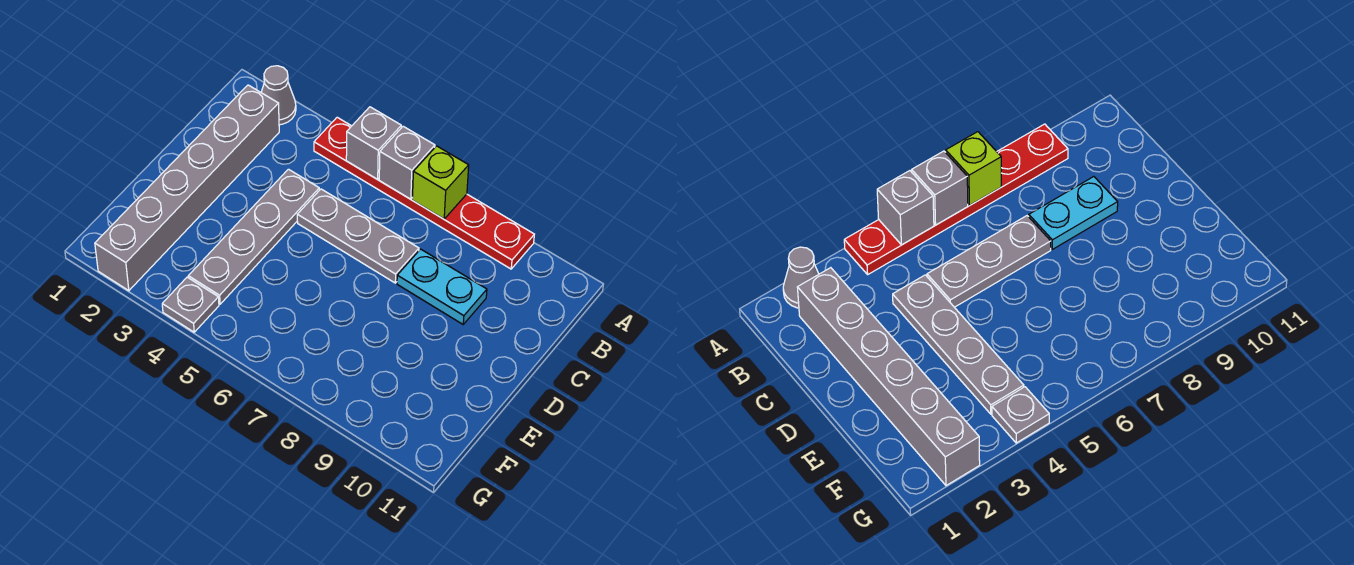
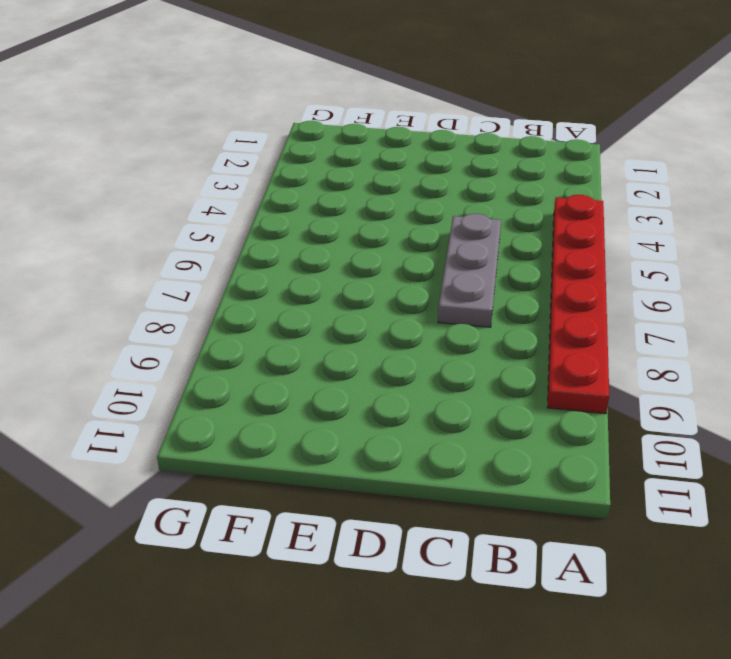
none -> grey cone A2 level 1
none -> grey brick B2:G2 level 1

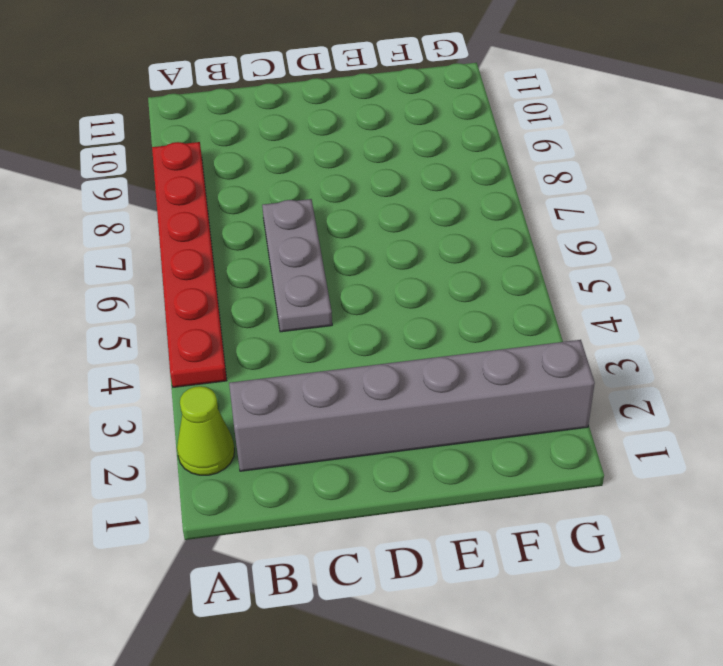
lime cone A2 level 1 -> grey cone A2 level 1
none -> grey plate C4:F4 level 1
none -> cyan plate C8:C9 level 1

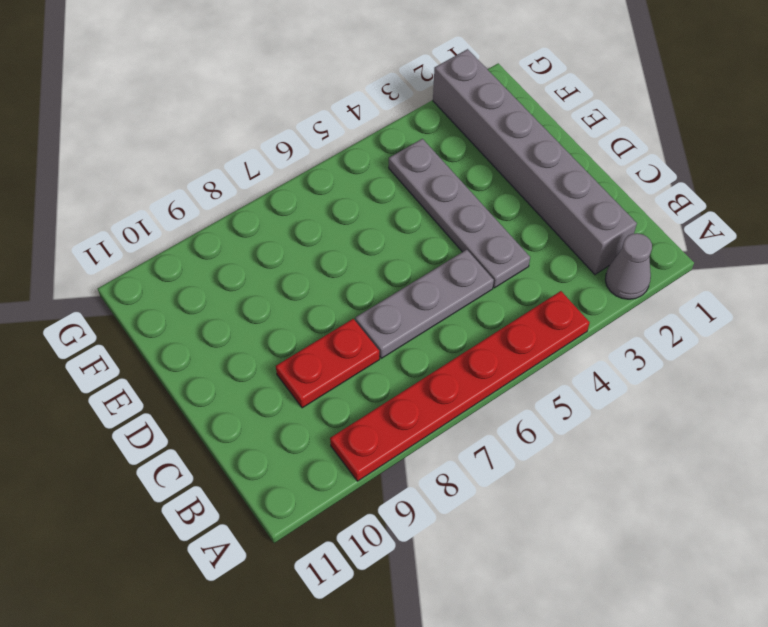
red plate C8:C9 level 1 -> cyan plate C8:C9 level 1
none -> grey plate G4 level 1
none -> grey brick A5 level 2

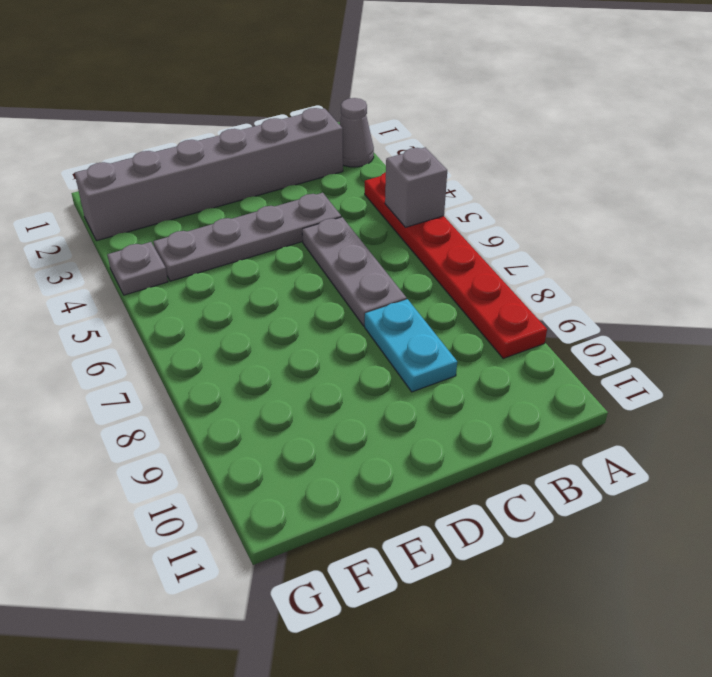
none -> grey brick A6 level 2
none -> lime brick A7 level 2

